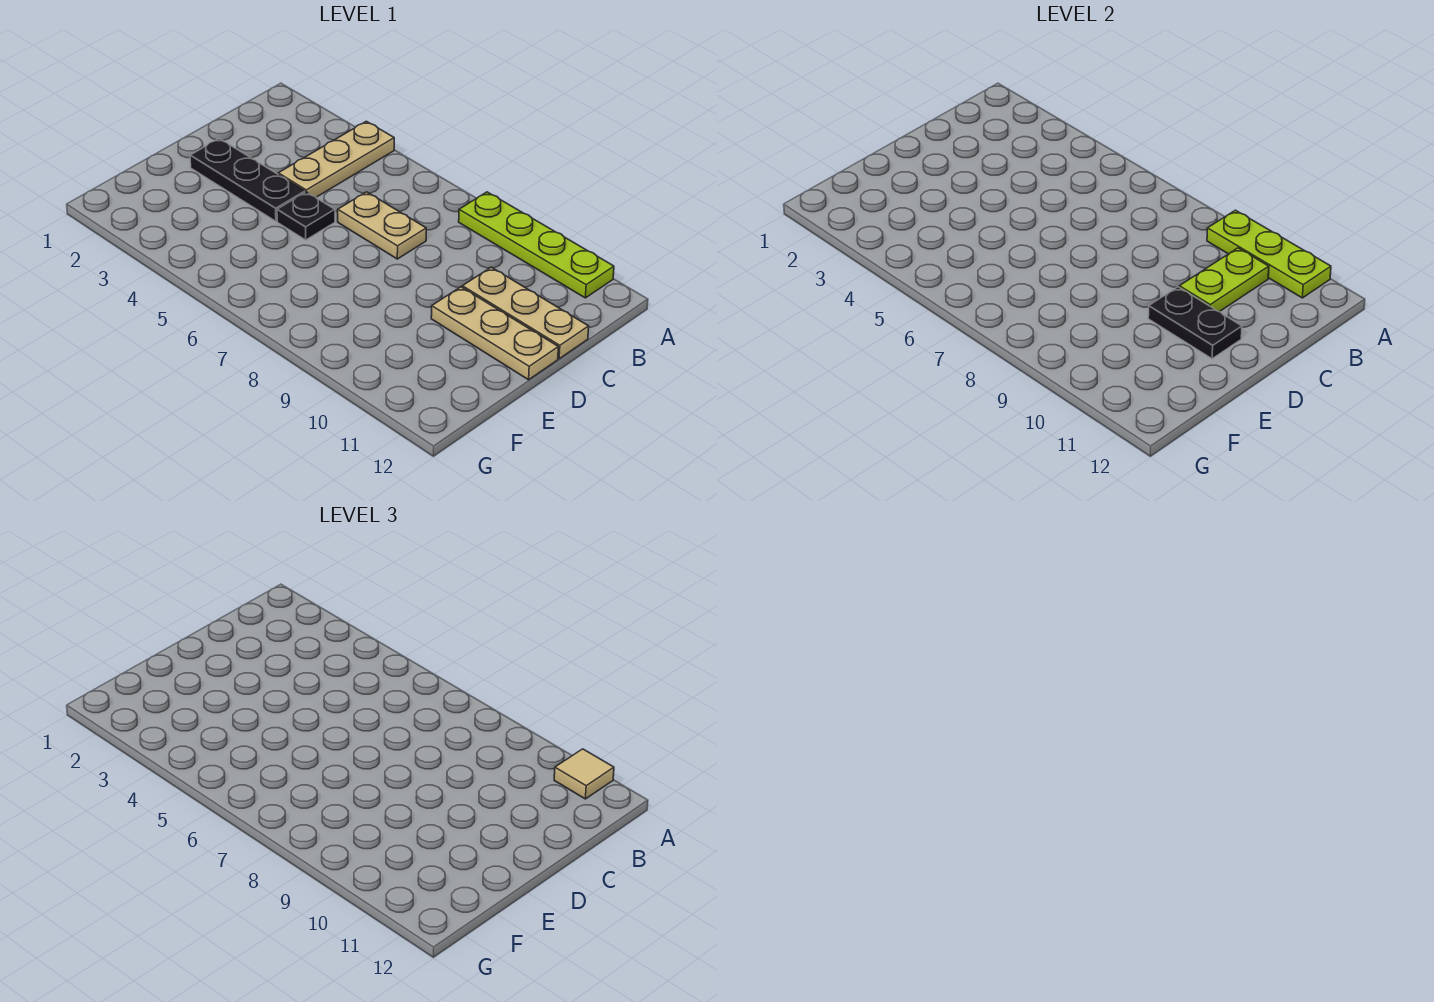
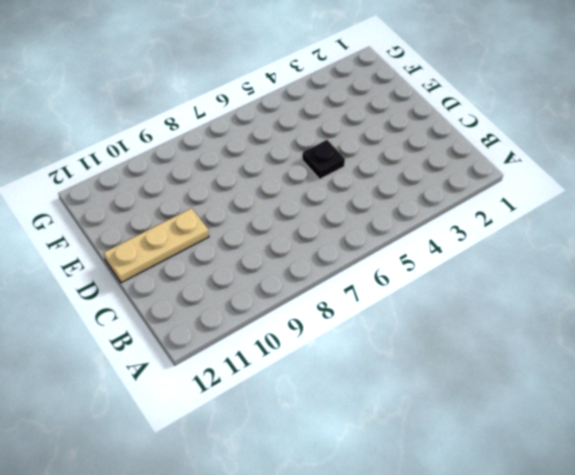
none -> tan plate A4:C4 level 1
none -> lime plate A8:A11 level 1

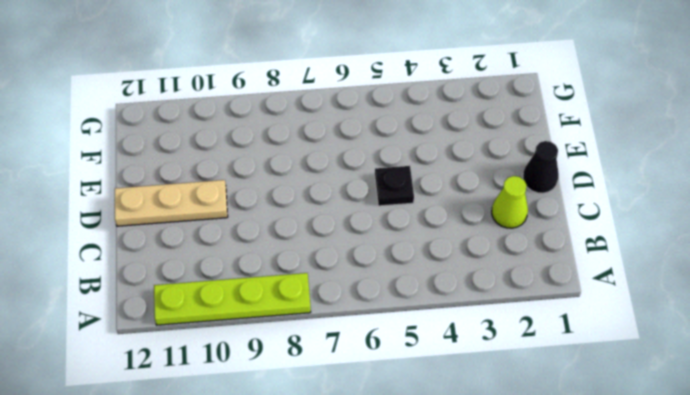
lime cone C2 level 1 -> none
black cone D1 level 1 -> none
none -> tan plate A4:C4 level 1
none -> tan plate C6:C7 level 1

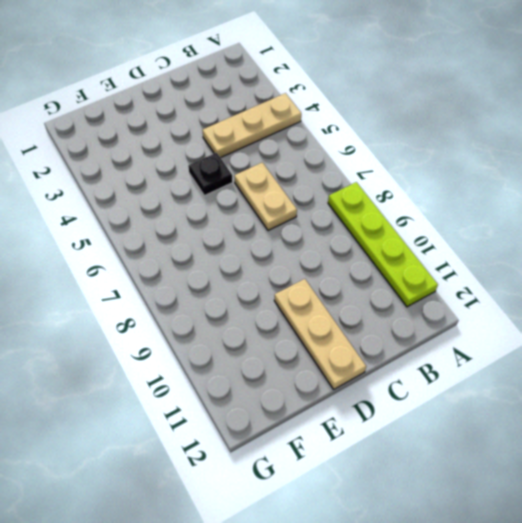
none -> tan plate C10:C12 level 1
none -> black plate D2:D4 level 1

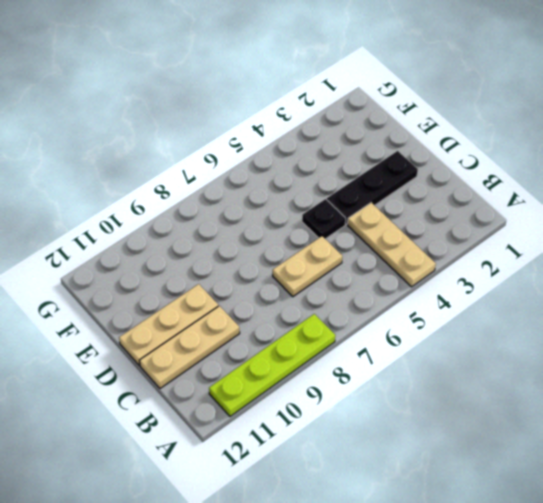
none -> lime plate A9:A11 level 2
none -> lime plate B10:C10 level 2

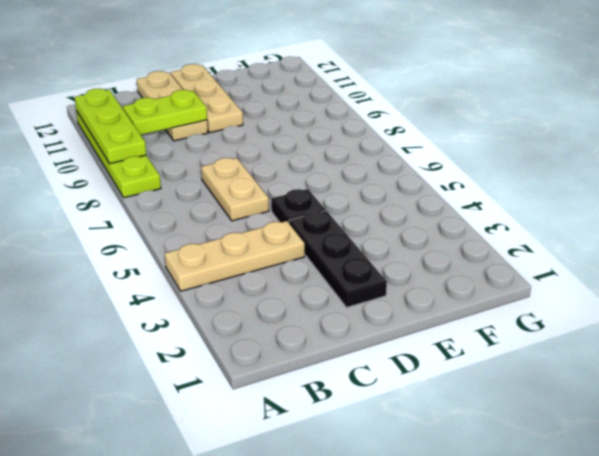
none -> black plate D10:D11 level 2
none -> tan tile A11 level 3

